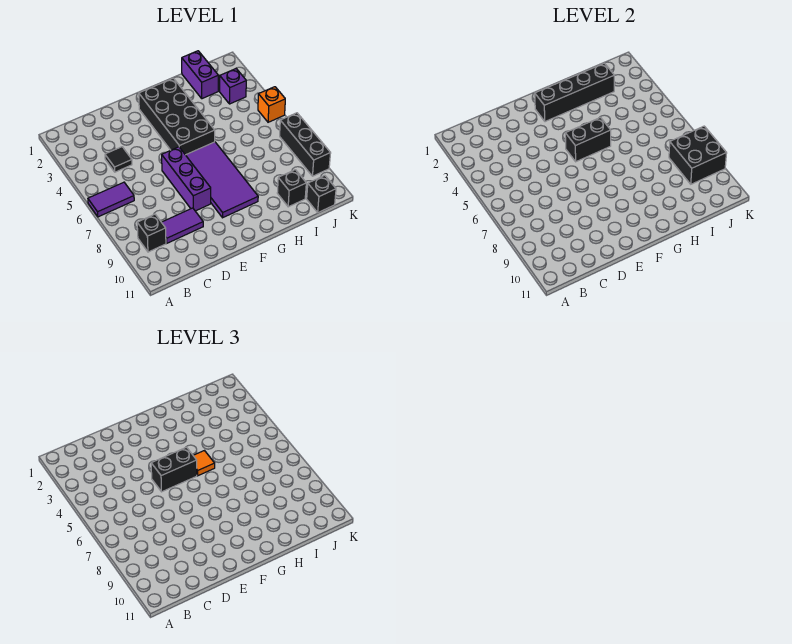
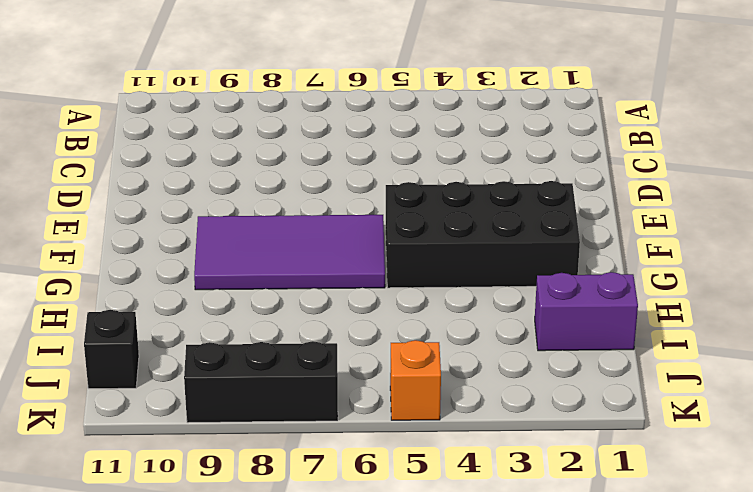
none -> purple tile A6:B6 level 1
none -> black brick B9 level 1
none -> black tile C4 level 1

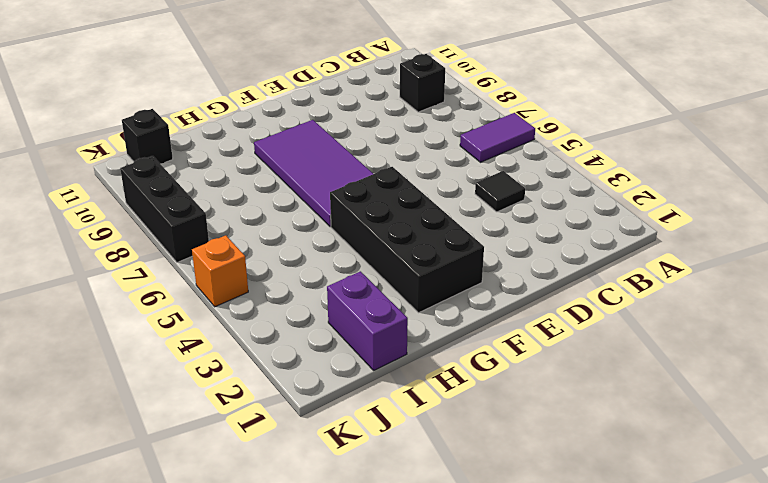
none -> purple tile C9:D9 level 1
none -> purple brick E6:E8 level 1
none -> black brick I10 level 1

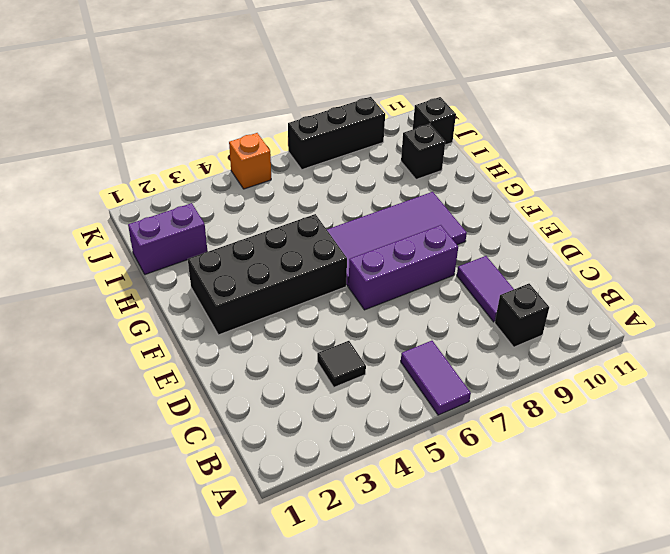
none -> purple brick J3 level 1
none -> black brick F2:I2 level 2
none -> black brick F5:G5 level 2

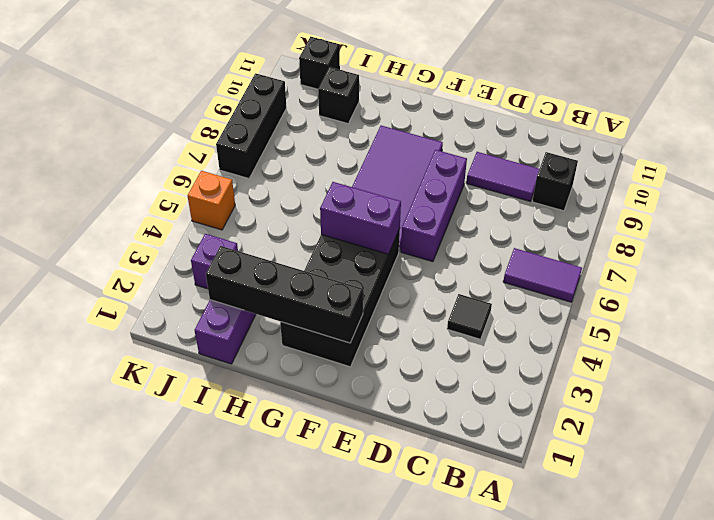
purple brick F5:G5 level 2 -> black brick F5:G5 level 2
none -> black brick J8:K9 level 2
none -> black brick E5:F5 level 3
none -> orange tile G5 level 3

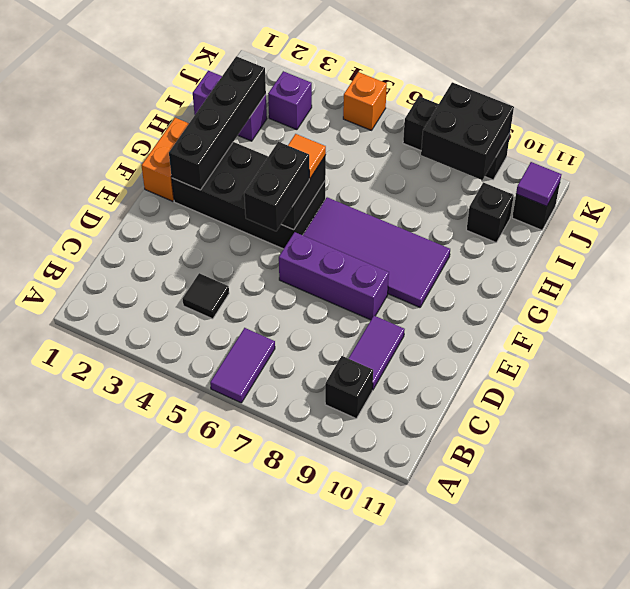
orange brick F1:G1 level 1 -> none
purple tile J11 level 2 -> none

